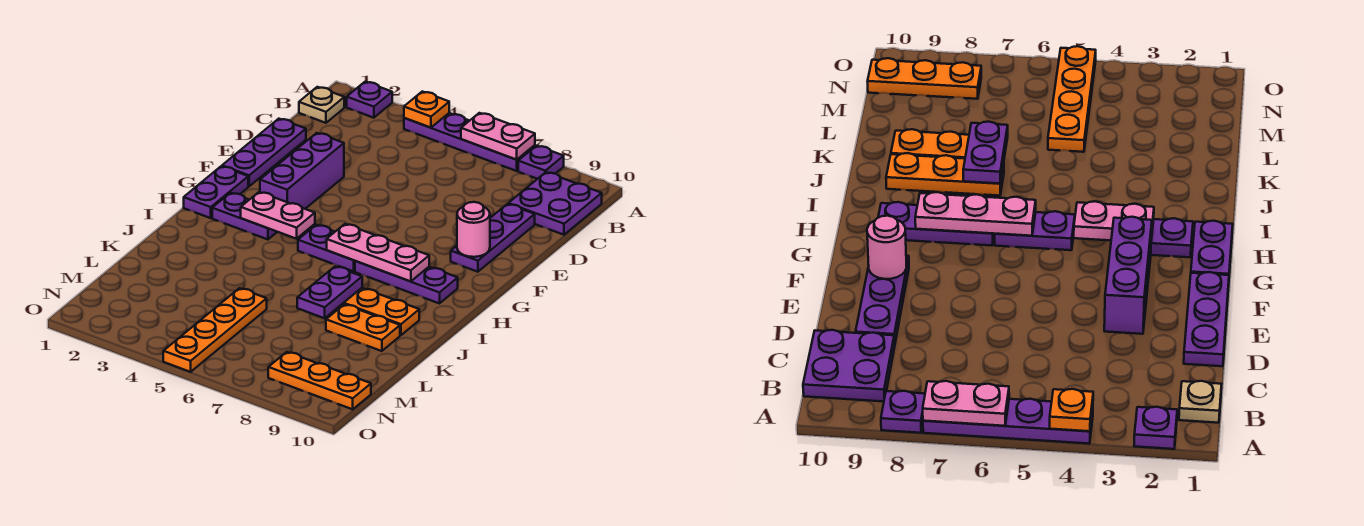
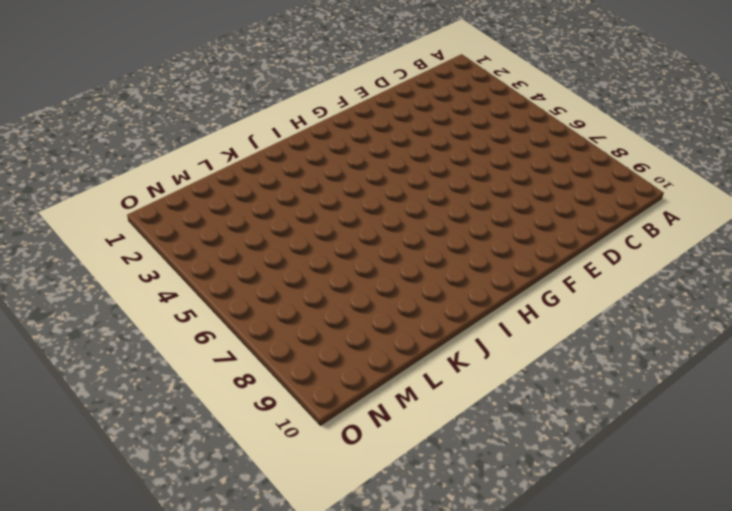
none -> purple plate A2 level 1
none -> purple plate A4:A7 level 1
none -> purple plate A8 level 1

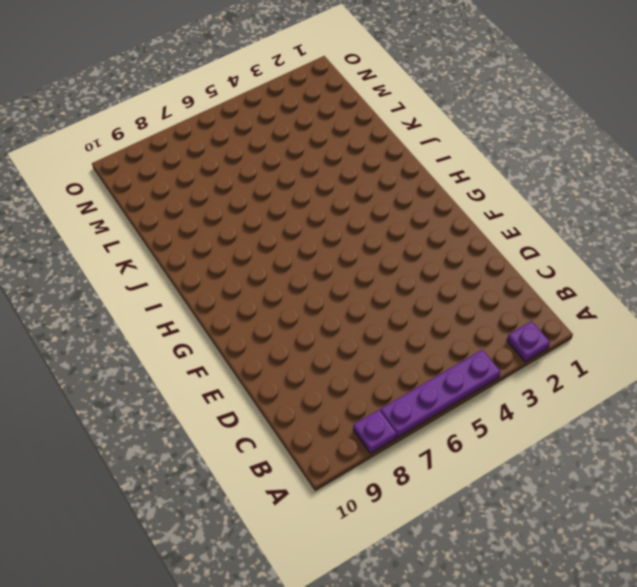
none -> tan plate B1 level 1
none -> purple plate B9:C10 level 1
none -> purple plate D1:F1 level 1

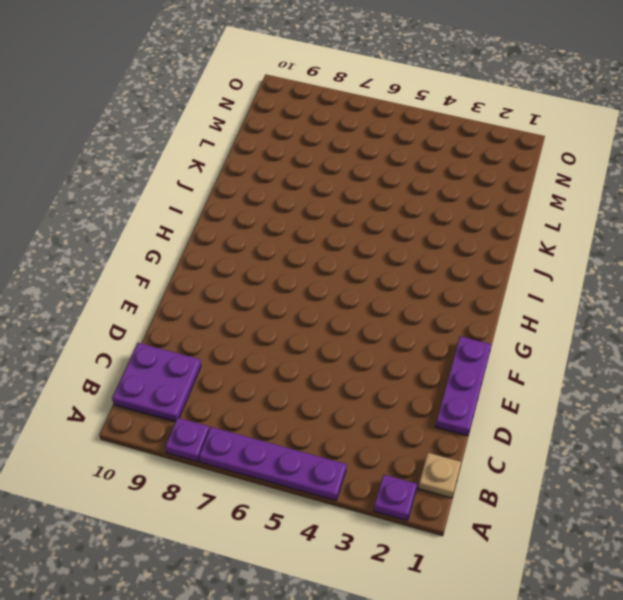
none -> purple plate D9:F9 level 1
none -> purple brick E3:G3 level 1
none -> purple plate G1:H1 level 1

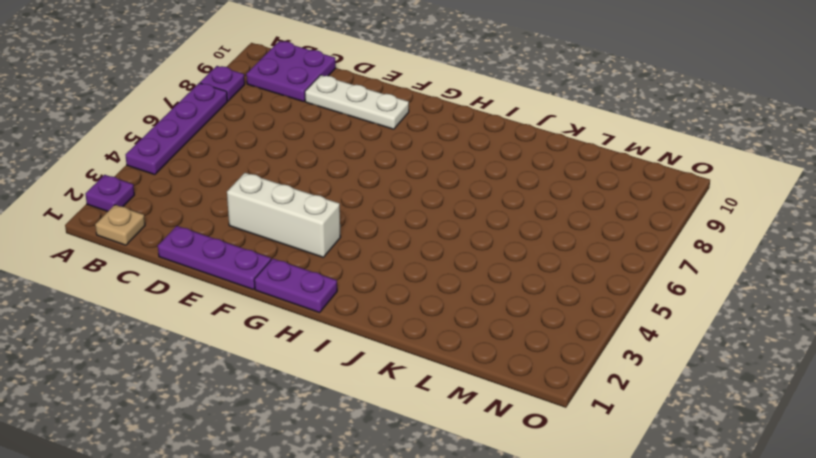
white plate D9:F9 level 1 -> purple plate D9:F9 level 1
white brick E3:G3 level 1 -> purple brick E3:G3 level 1
none -> purple plate H2:H3 level 1
none -> purple plate H5:H6 level 1
none -> purple plate H7:H9 level 1

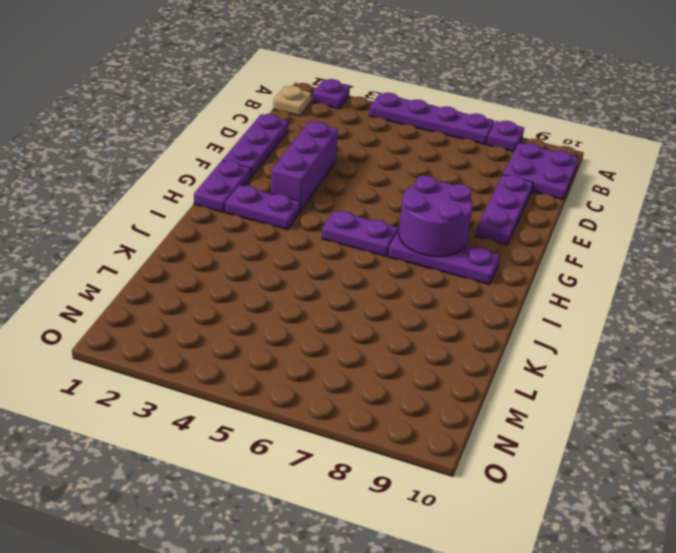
purple round brick G7:H8 level 2 -> pink plate H6:H8 level 2
none -> orange plate J7:J9 level 1
none -> orange plate K8:K9 level 1
none -> orange plate L5:O5 level 1

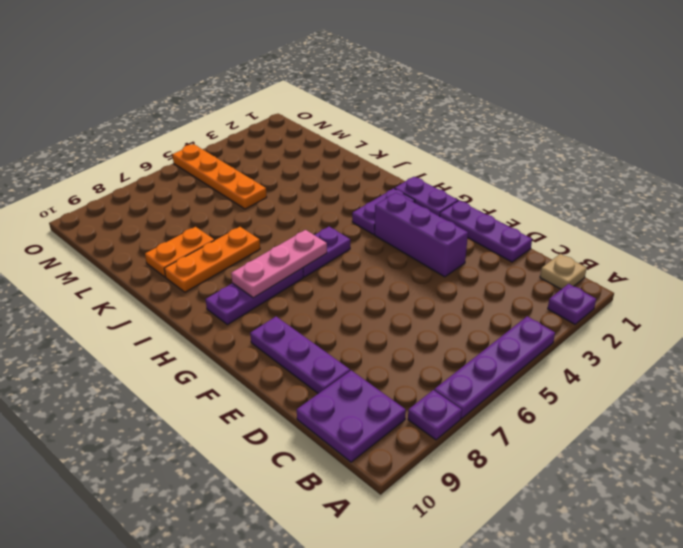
none -> orange plate N8:N10 level 1
none -> orange plate A4 level 2
none -> pink plate A6:A7 level 2

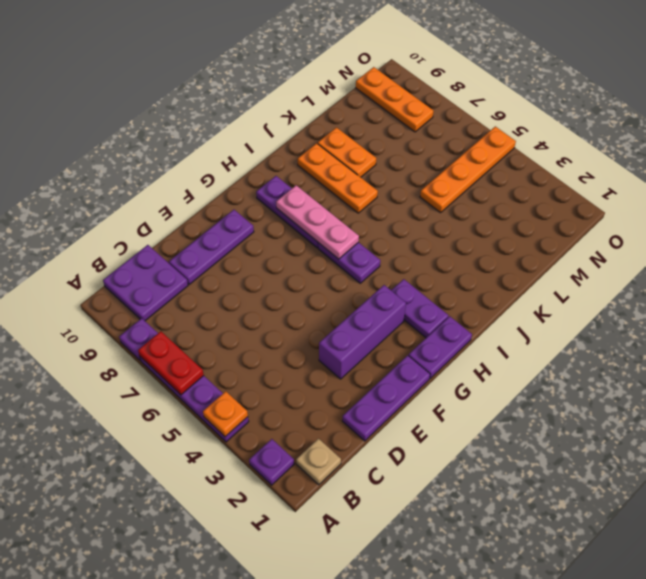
red plate A6:A7 level 2 -> pink plate A6:A7 level 2
none -> pink round brick F9 level 2
none -> pink plate H3:H4 level 2
none -> purple plate J7:K7 level 2

